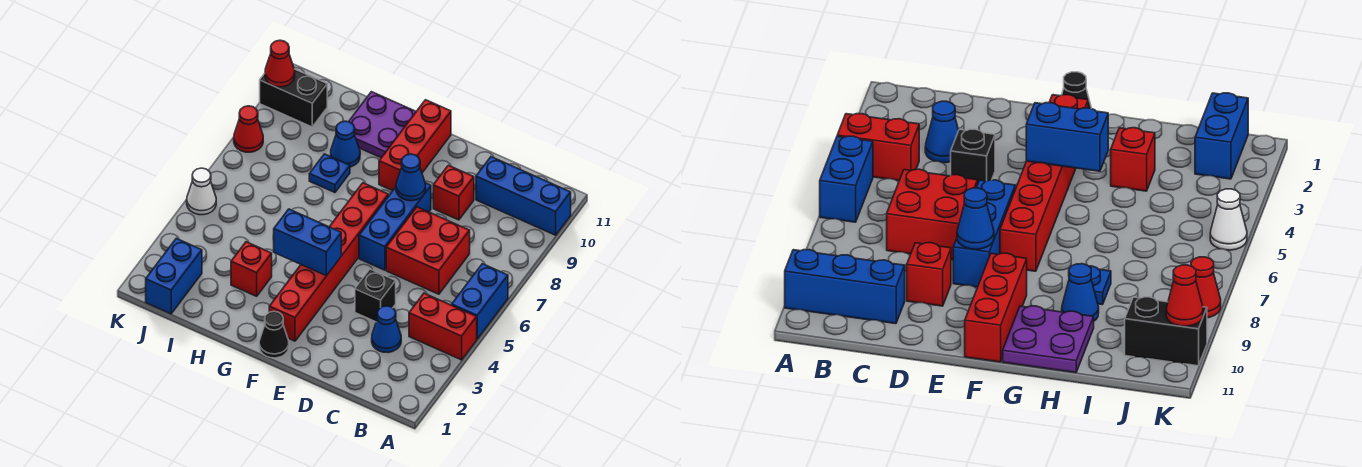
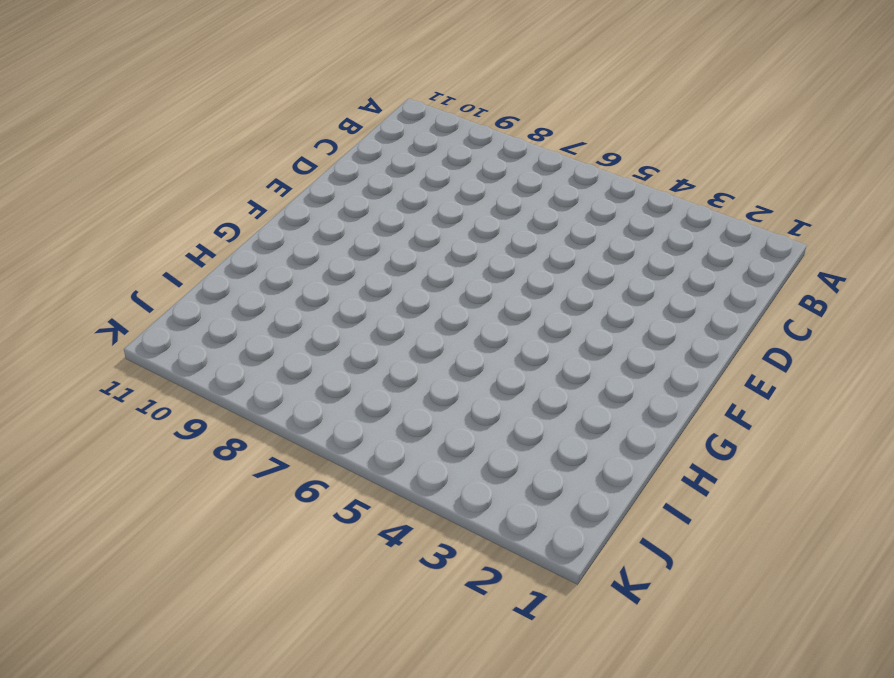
none -> red brick A4:B4 level 1
none -> blue brick A5:A6 level 1
none -> blue brick A10:C10 level 1

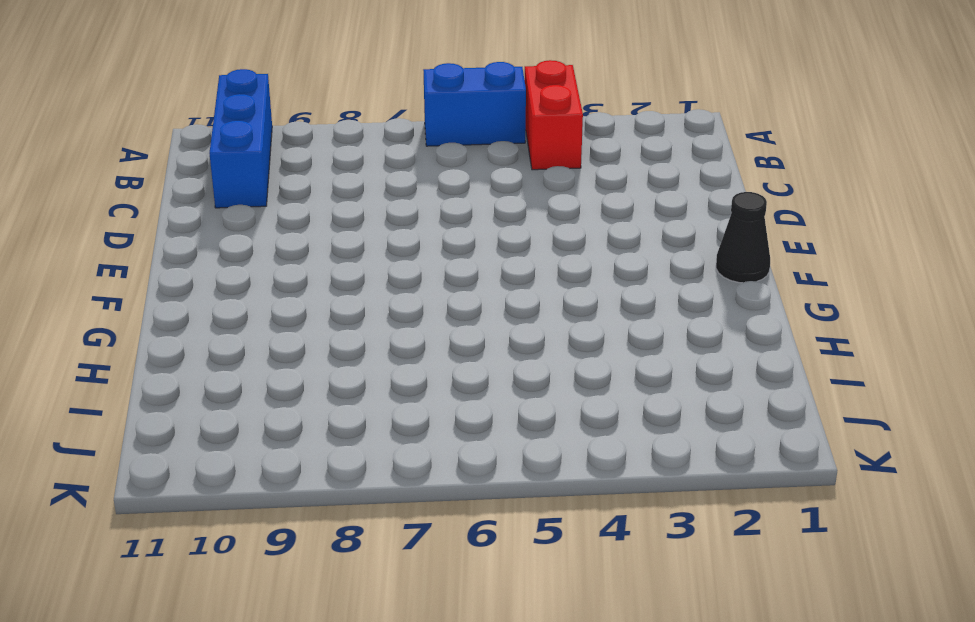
none -> blue cone C3 level 1
none -> red brick C6:D7 level 1
none -> black brick D4 level 1

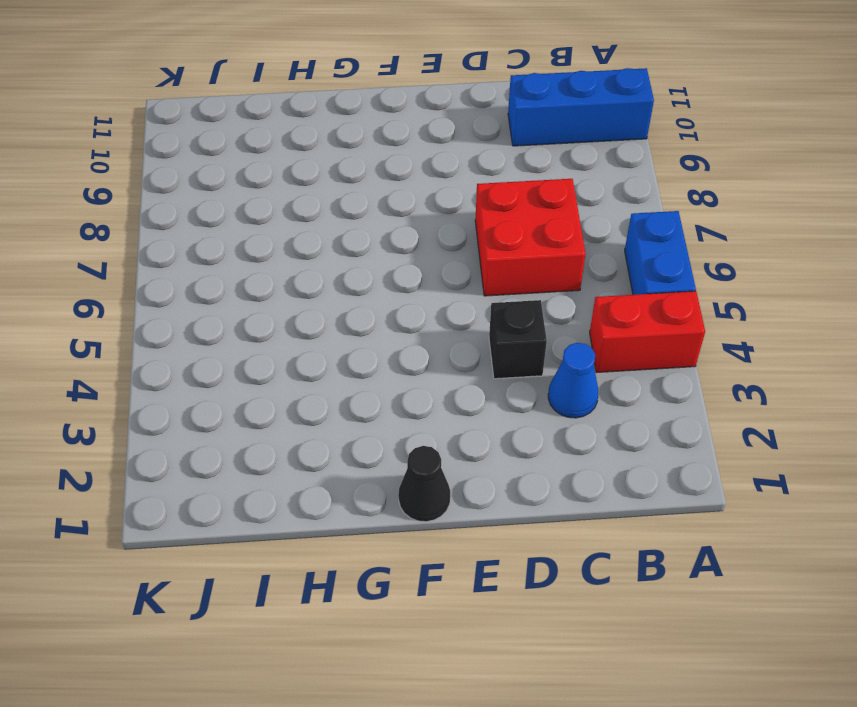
none -> red brick D9 level 1
none -> blue brick E6:E8 level 1
none -> red brick F2:F7 level 1

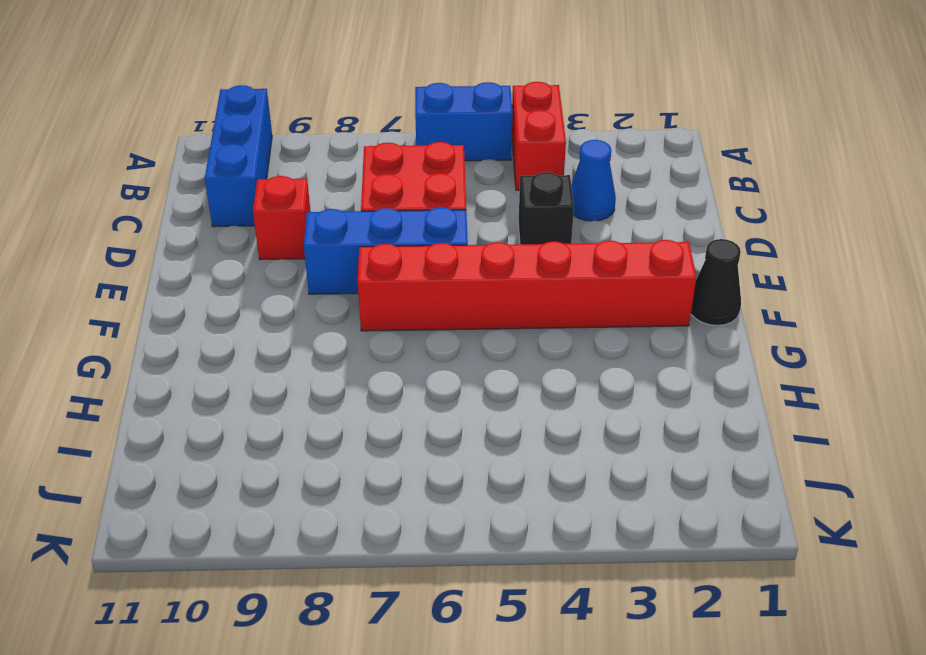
none -> red brick F9:F11 level 1
none -> purple plate G10:H11 level 1
none -> red brick H3 level 1

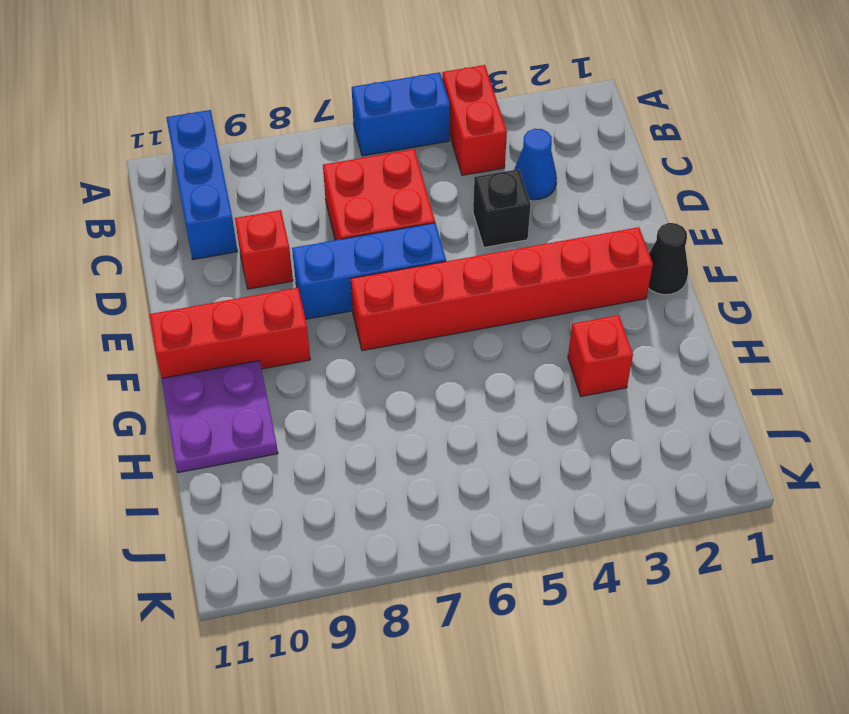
none -> blue plate H8 level 1
none -> blue cone H9 level 1
none -> blue brick J1:J2 level 1

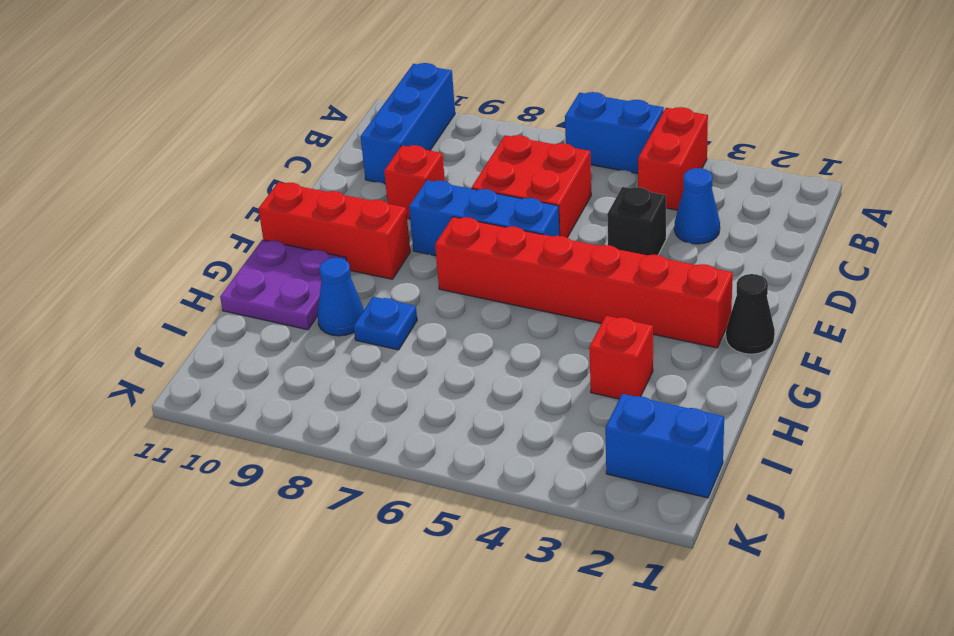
none -> black brick J10:K10 level 1
none -> white cone K5 level 1
none -> red cone K8 level 1

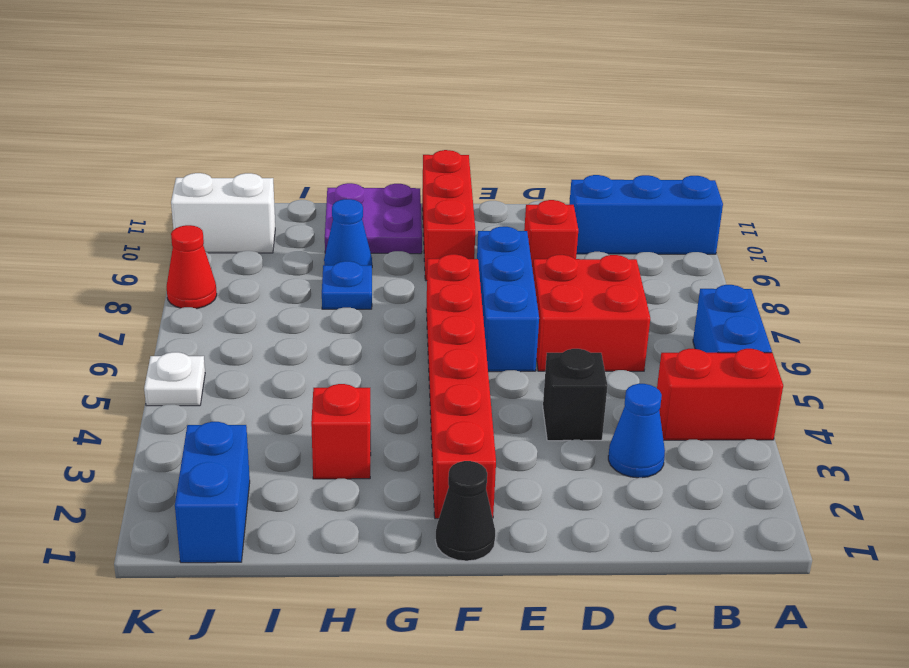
white brick J10:K10 level 1 -> black brick J10:K10 level 1
white plate K5 level 1 -> white cone K5 level 1
none -> blue cone E8 level 2
none -> blue brick F4:G4 level 2
none -> red cone K10 level 2

